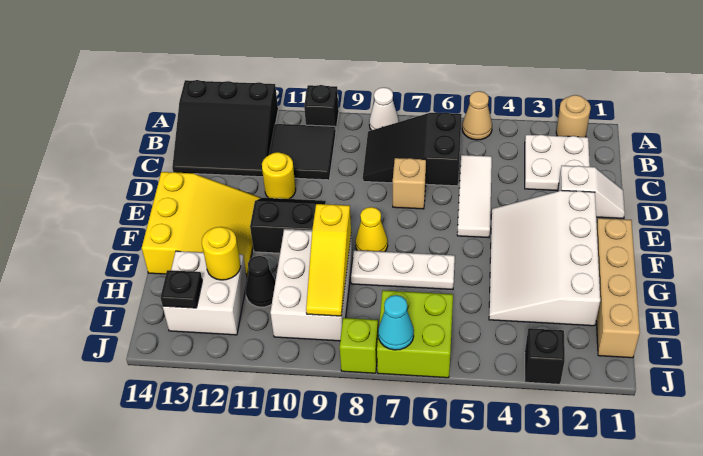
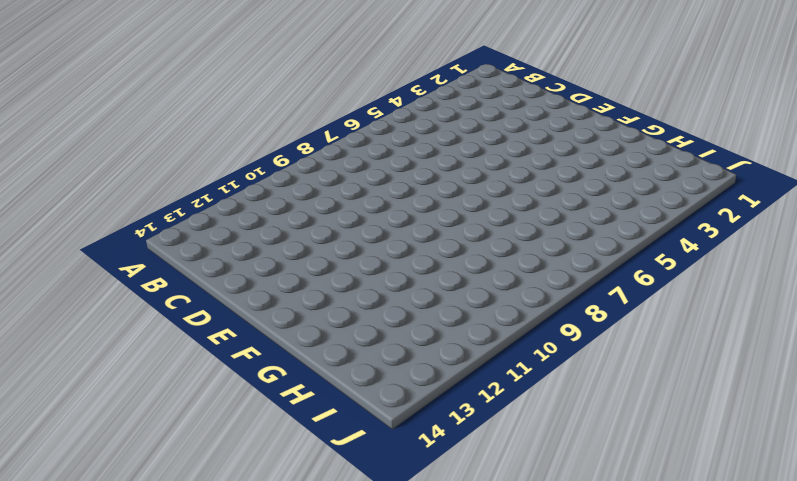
none -> tan round brick A2 level 1
none -> tan cone A5 level 1
none -> white cone A8 level 1

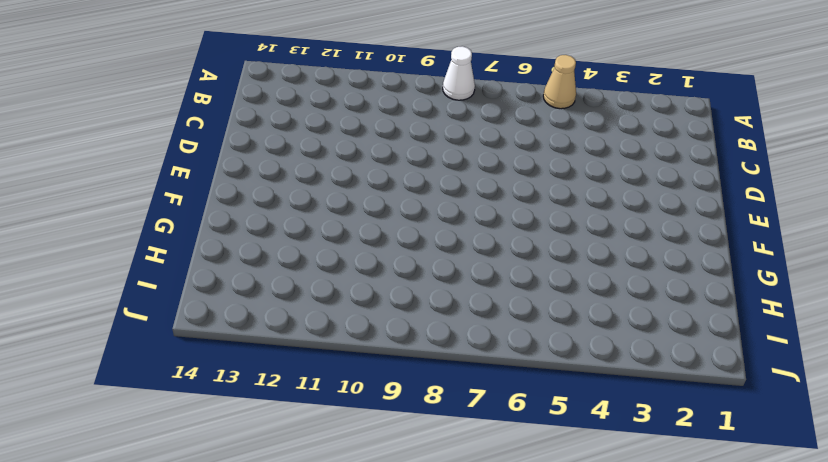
none -> tan round brick A2 level 1
none -> black brick A10 level 1
none -> black slope A12:C14 level 1 top A

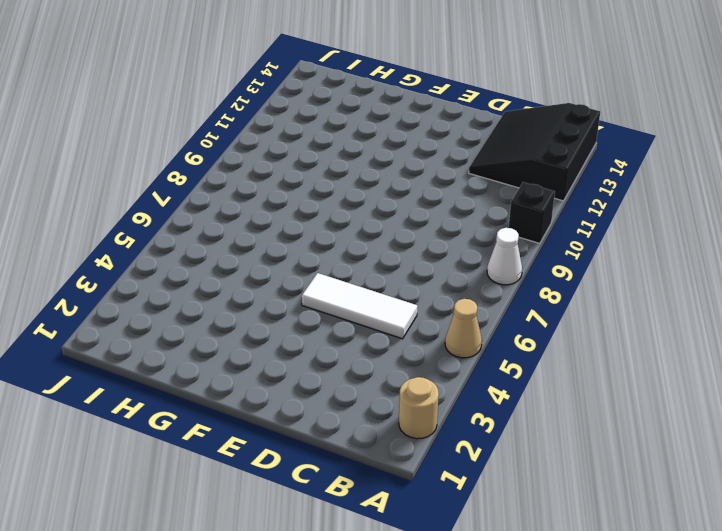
none -> white plate B2:C3 level 1
none -> black slope B6:C8 level 1 top 6
none -> black tile B10:C11 level 1

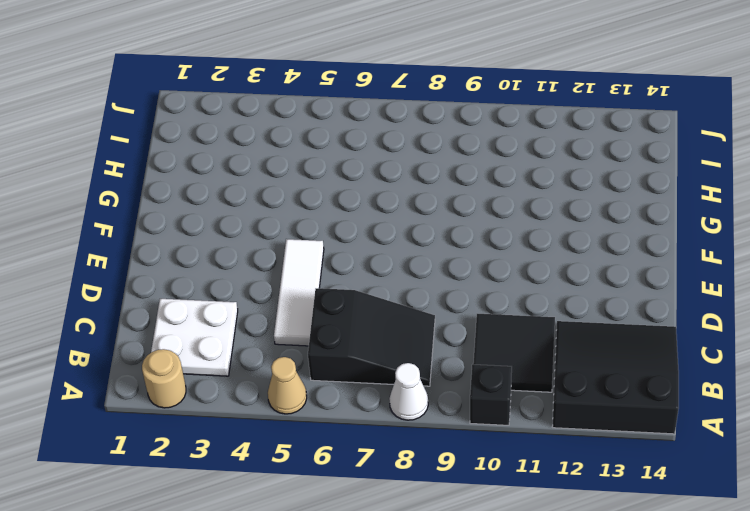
none -> white slope D1:D2 level 1 top 2
none -> tan brick D7 level 1
none -> yellow round brick D11 level 1

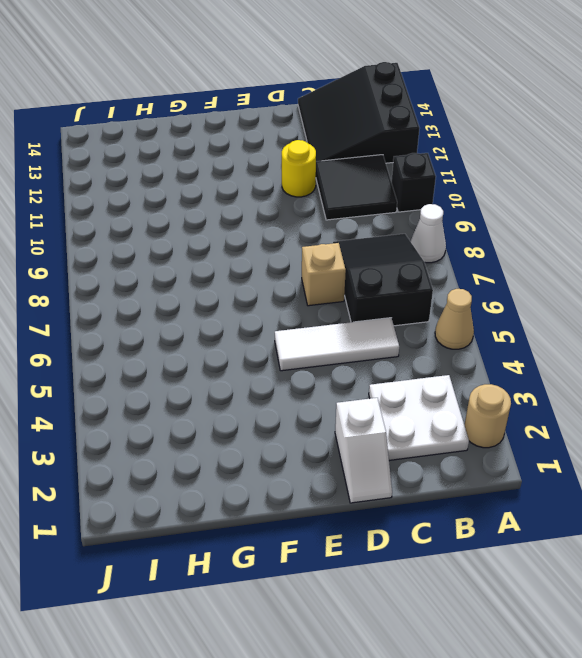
none -> white slope E2:H4 level 1 top 2
none -> black slope E10:F11 level 1 top F
none -> yellow slope E12:G14 level 1 top 14

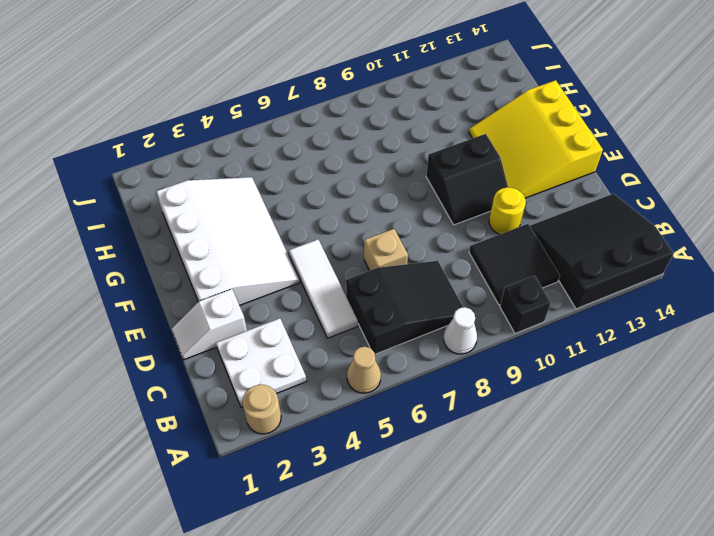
none -> tan brick F1:I1 level 1
none -> yellow cone F8 level 1
none -> white plate G6:G8 level 1

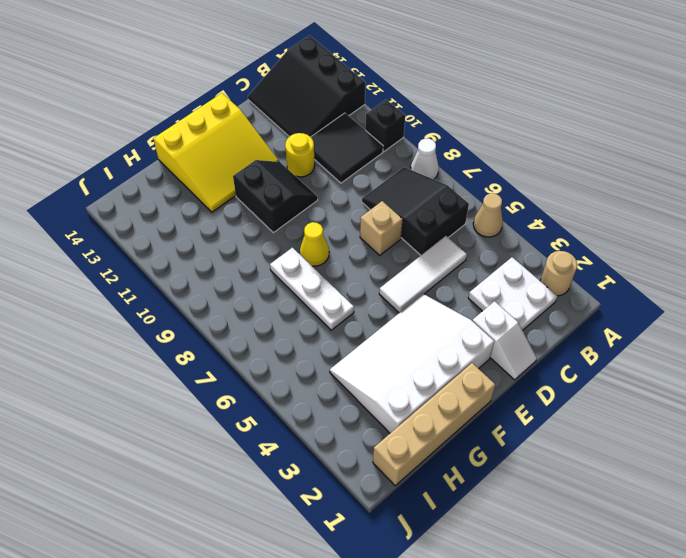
none -> white brick G9:I10 level 1
none -> black cone H11 level 1
none -> white brick H12:I13 level 1

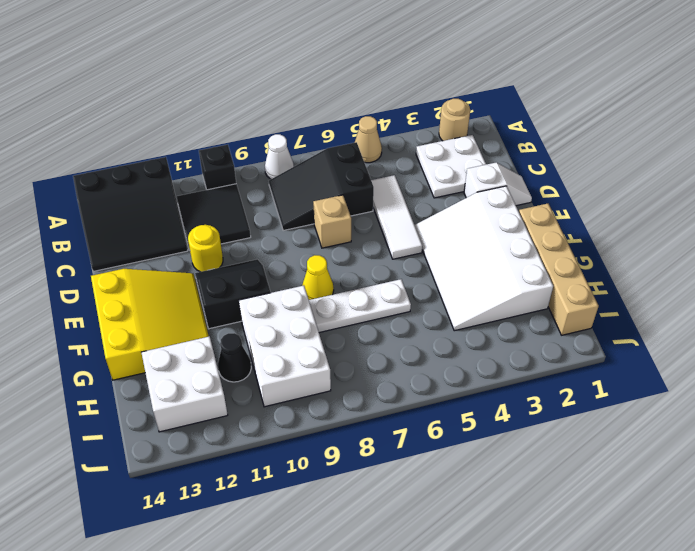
none -> lime brick I6:J7 level 1
none -> black brick J3 level 1
none -> lime brick J8 level 1

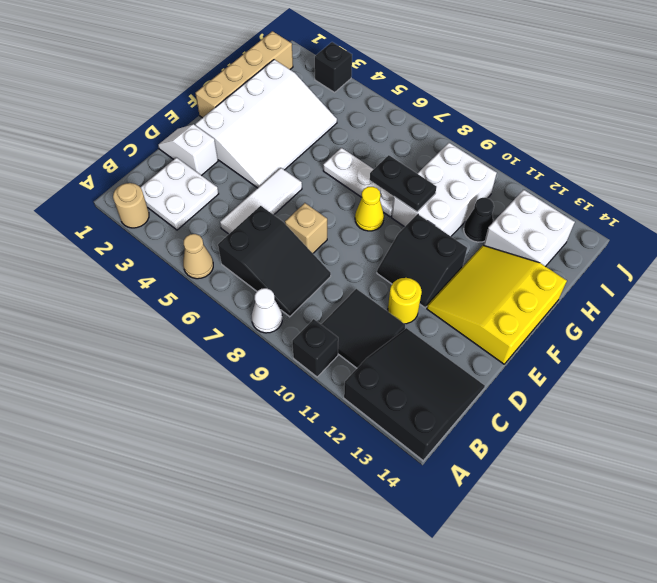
black plate G8:G9 level 2 -> yellow slope G9:I9 level 2 top G
none -> lime brick I6:J7 level 1
none -> lime brick J8 level 1
none -> yellow round brick H12 level 2

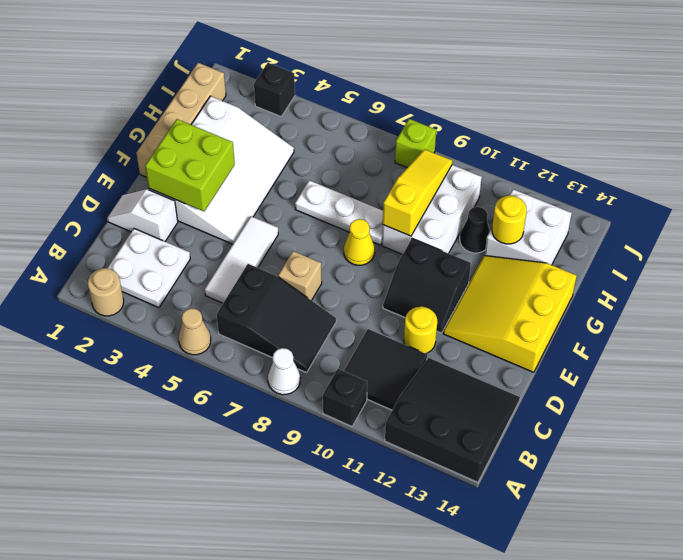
lime brick E2:F3 level 2 -> lime brick I6:J7 level 1
none -> black plate I13 level 2
none -> cyan cone J7 level 2

